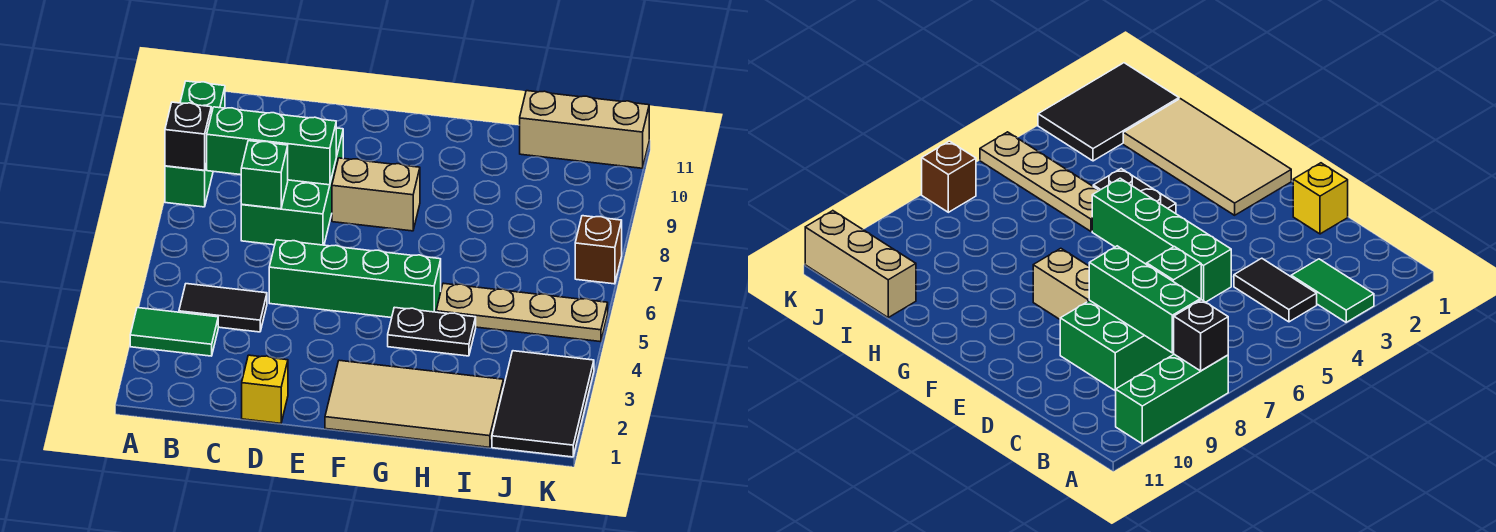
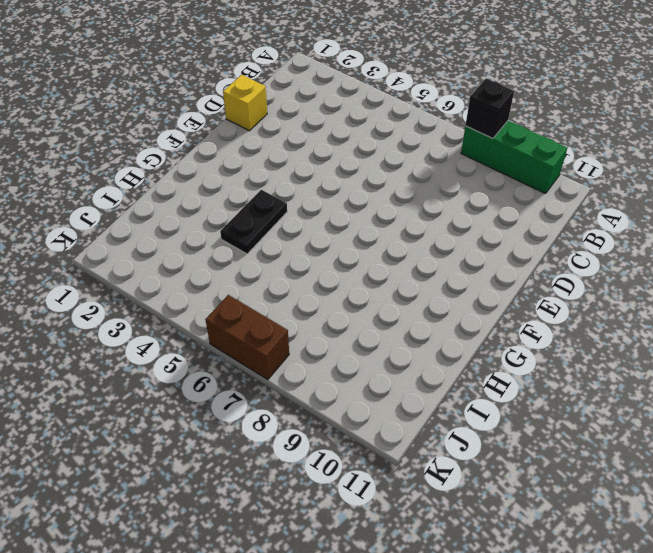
brown brick K6:K7 level 1 -> brown brick K7 level 1
none -> green tile A3:B3 level 1
none -> black tile B4:C4 level 1
none -> green brick C7:D9 level 1

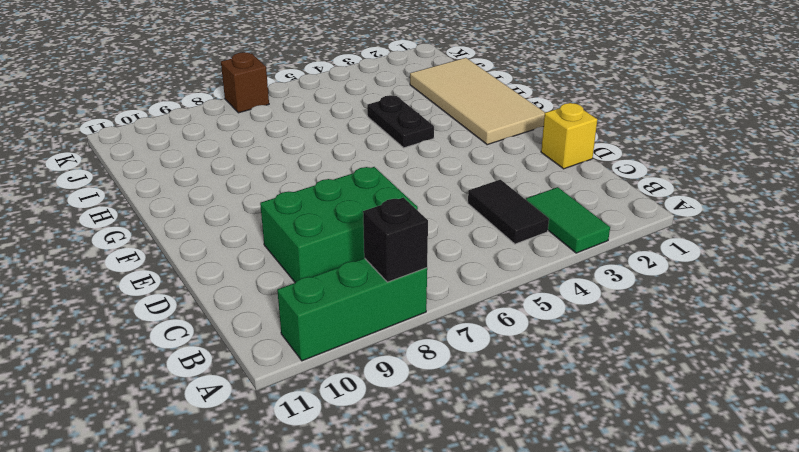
none -> green brick D5:G5 level 1
none -> tan brick E8:F8 level 1
none -> tan plate H5:K5 level 1

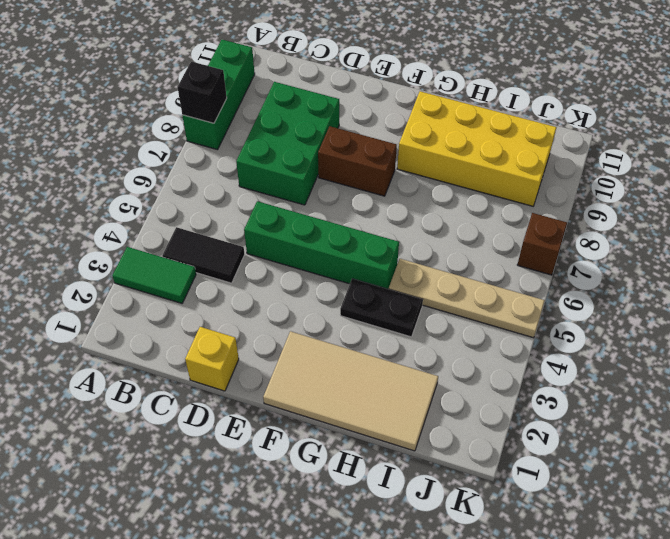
brown brick E8:F8 level 1 -> tan brick E8:F8 level 1
yellow brick G9:J10 level 1 -> none
none -> tan brick I11:K11 level 1
none -> black tile J1:K3 level 1
none -> green brick B8:D8 level 2

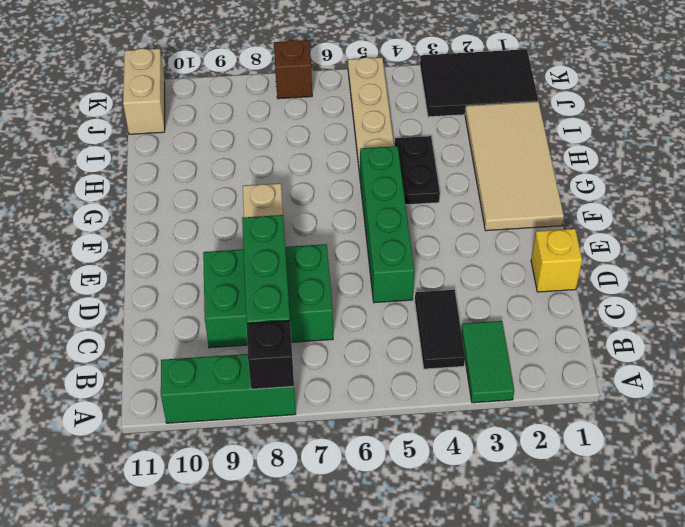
tan brick J11:K11 level 1 -> tan brick I11:K11 level 1
none -> green brick C7 level 2

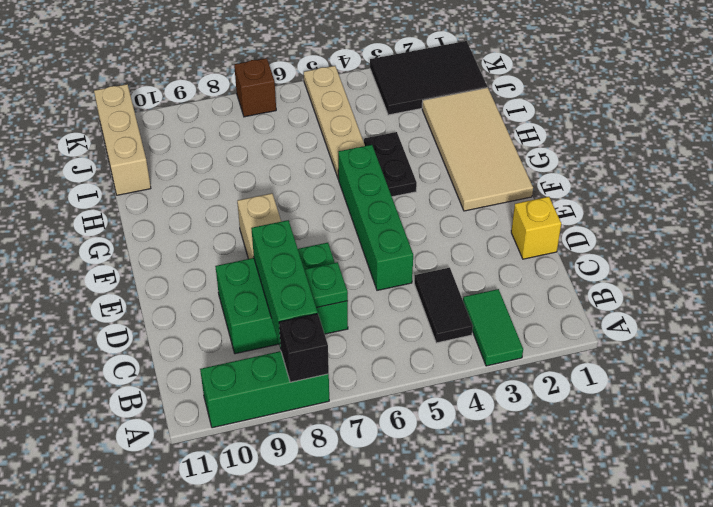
green plate C7 level 2 -> green brick C7 level 2

